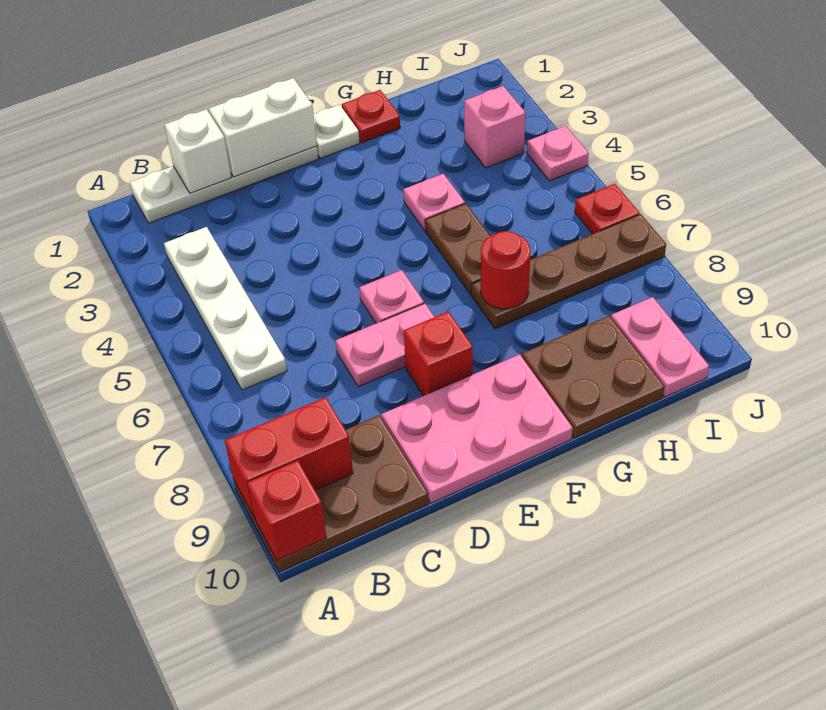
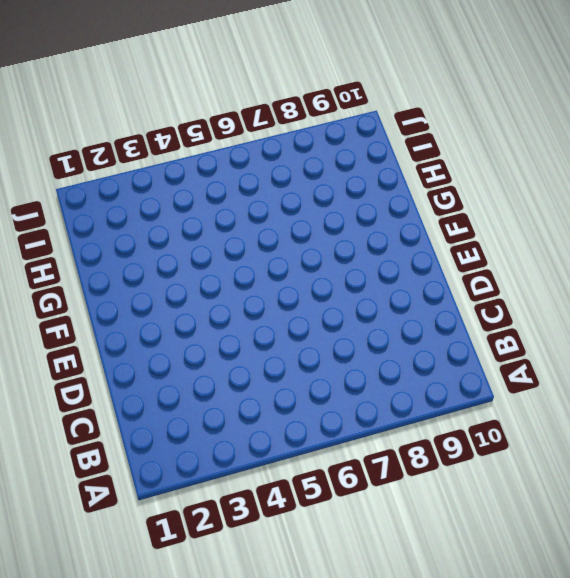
none -> brown plate A9:C10 level 1
none -> white plate B1:E1 level 1
none -> white plate B3:B6 level 1

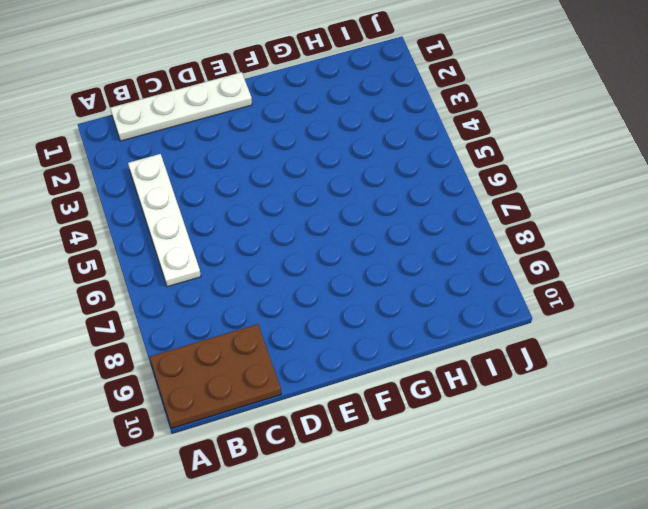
none -> pink plate D7:E7 level 1
none -> pink plate D9:F10 level 1
none -> pink plate E6 level 1

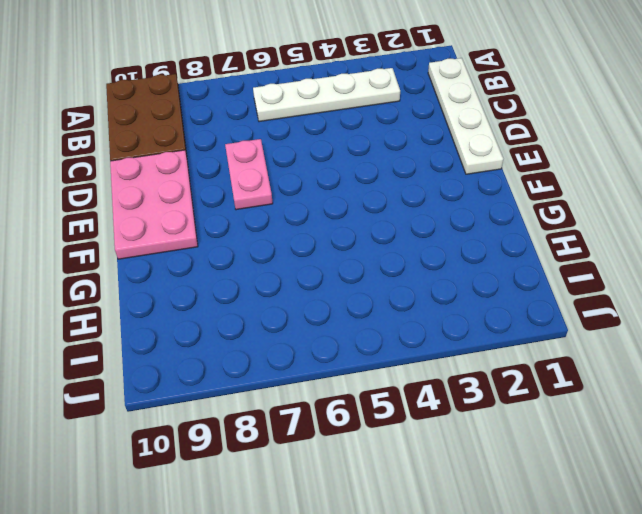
none -> pink plate E6 level 1
none -> red brick E8 level 1
none -> white plate F1 level 1

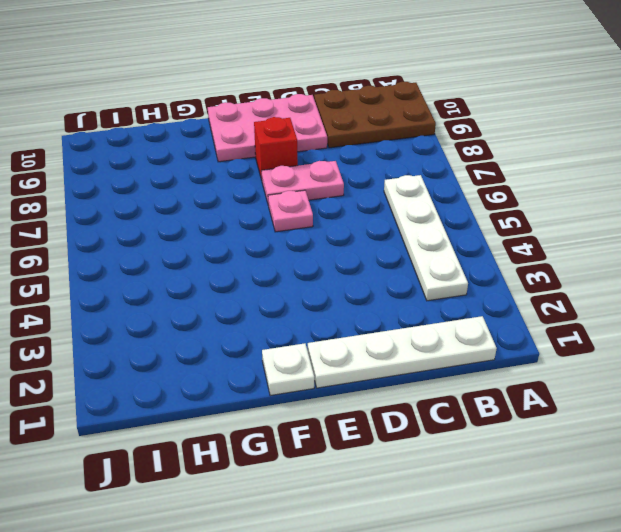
none -> red plate G1 level 1
none -> pink plate G4 level 1
none -> brown plate G5:G6 level 1

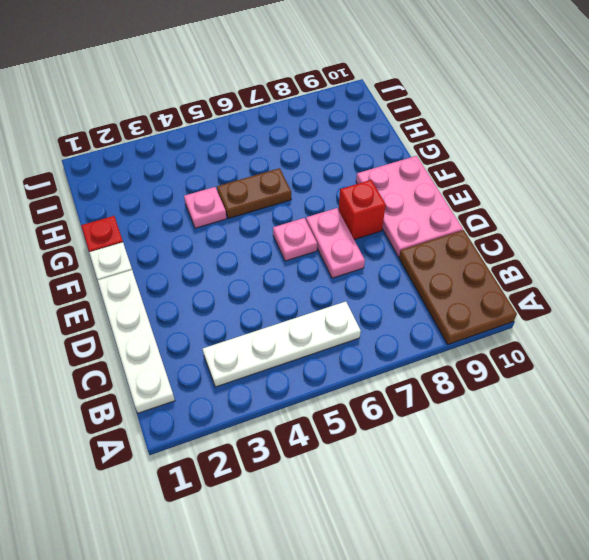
none -> brown plate G7:J7 level 1
none -> brown plate G9:H10 level 1
none -> pink brick I3 level 1

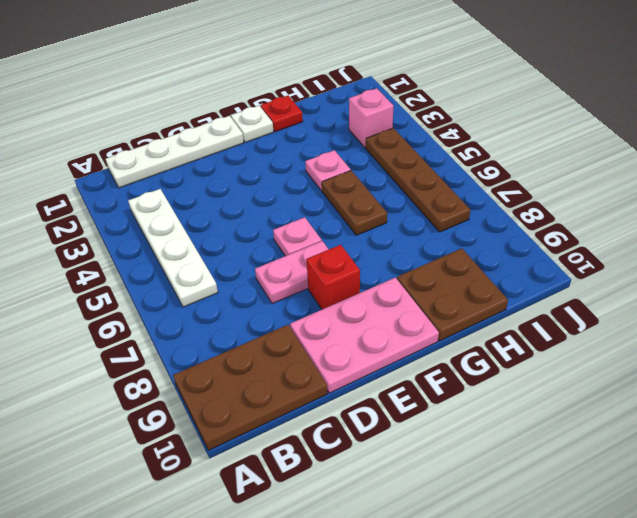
brown plate I4:I7 level 1 -> brown plate G7:J7 level 1
none -> pink plate I9:I10 level 1
none -> pink plate J4 level 1
none -> red plate J6 level 1

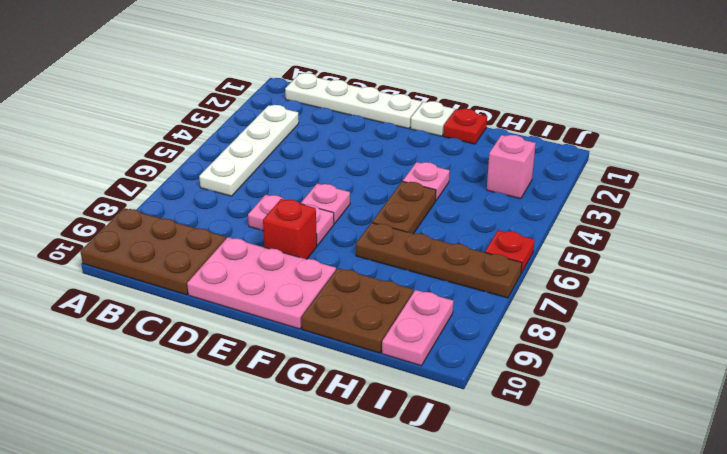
none -> pink plate J4 level 1
none -> red brick A9:B9 level 2
none -> red brick A10 level 2

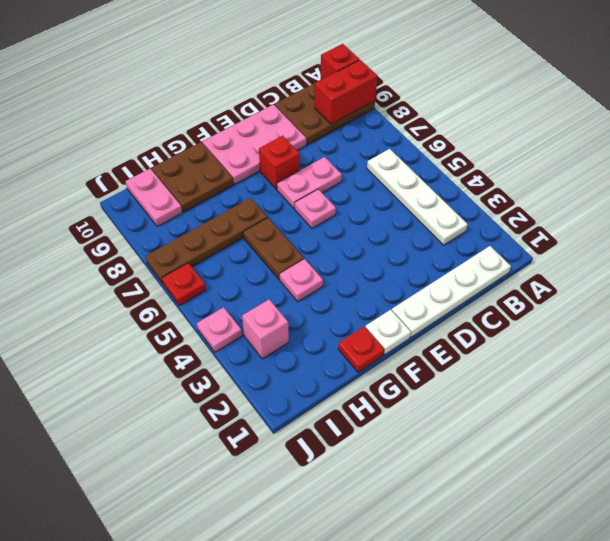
none -> white brick C1 level 2
none -> white brick D1:E1 level 2
none -> red round brick G7 level 2

